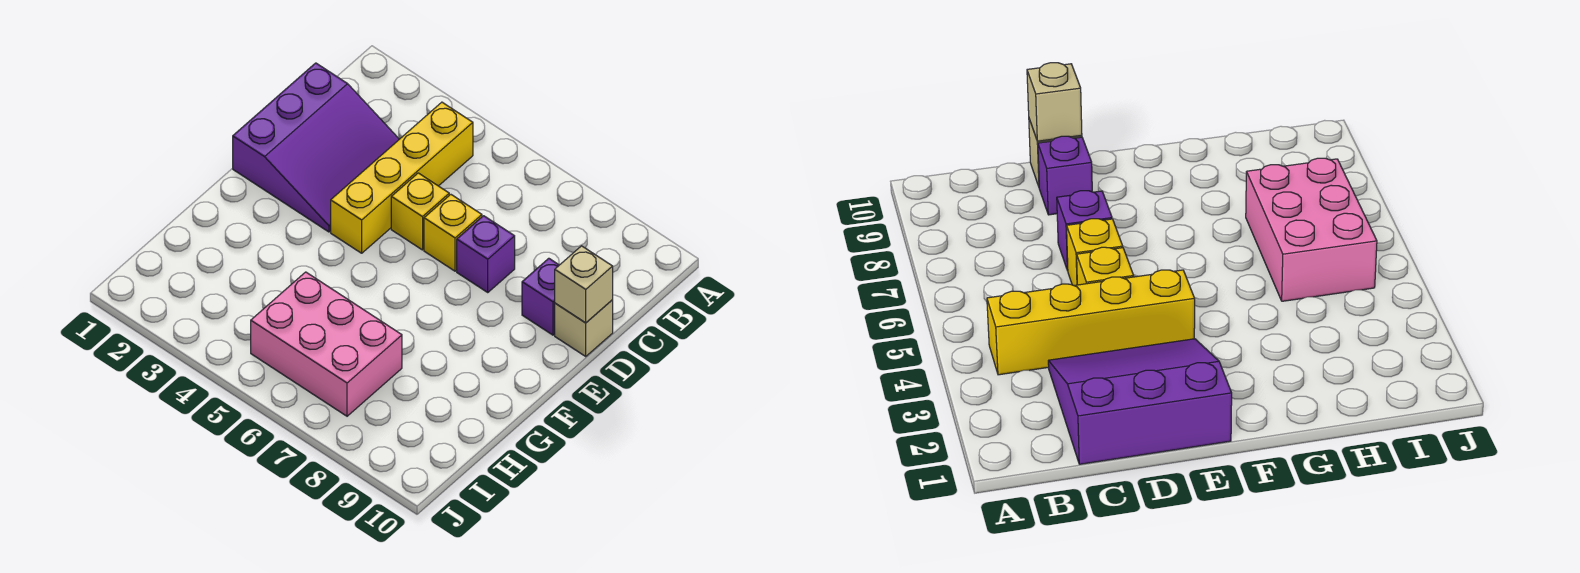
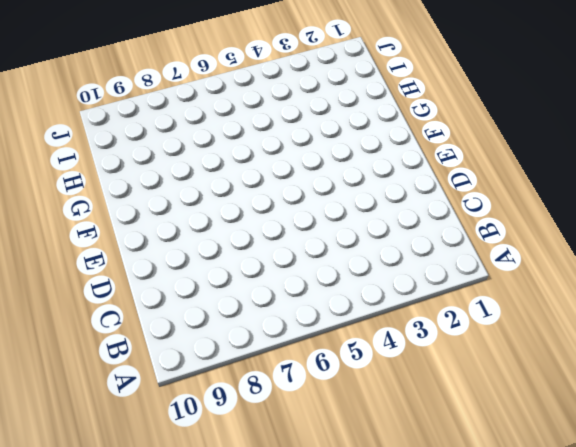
none -> yellow brick B4:E4 level 1
none -> purple slope C1:E3 level 1 top 1

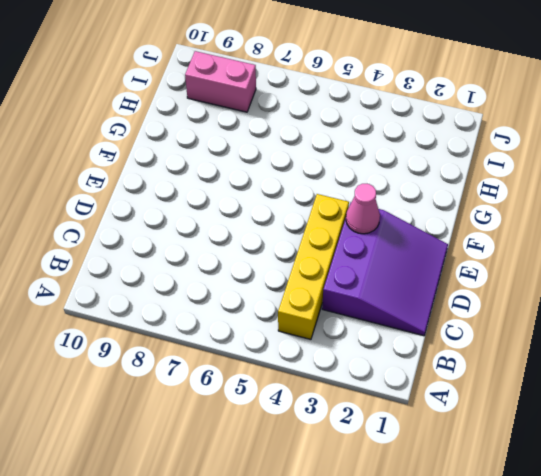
purple slope C1:E3 level 1 top 3 -> purple slope C1:E3 level 1 top 1
pink cone E3 level 2 -> none
pink brick I8:I9 level 1 -> none
none -> yellow brick D5 level 1
none -> yellow brick D6 level 1

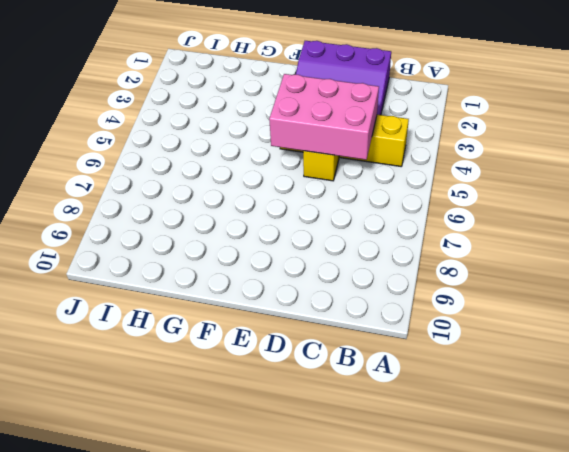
pink brick C4:E5 level 2 -> pink brick H5:I7 level 1
none -> yellow brick D6 level 1
none -> purple brick D7 level 1

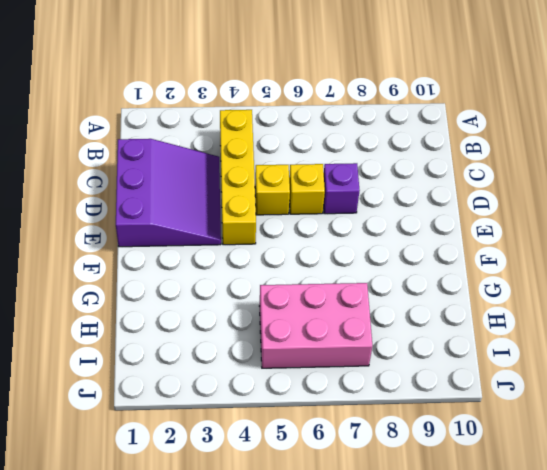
none -> purple brick D9 level 1
none -> tan brick D10 level 1

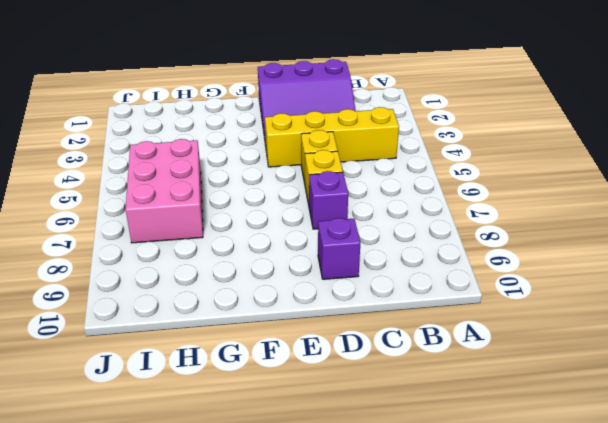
none -> tan brick D10 level 1
none -> tan brick D10 level 2

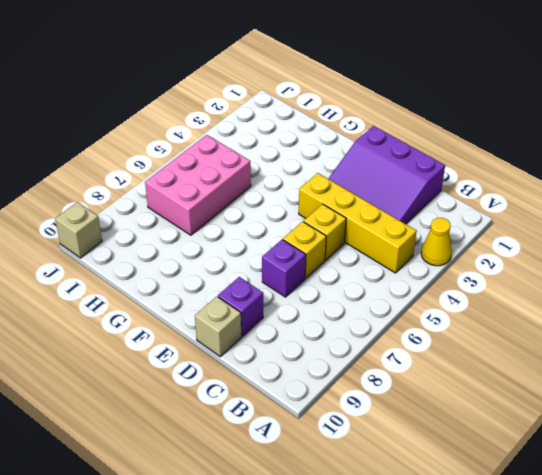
yellow cone A3 level 1 -> none
tan brick J10 level 1 -> tan brick D10 level 2

